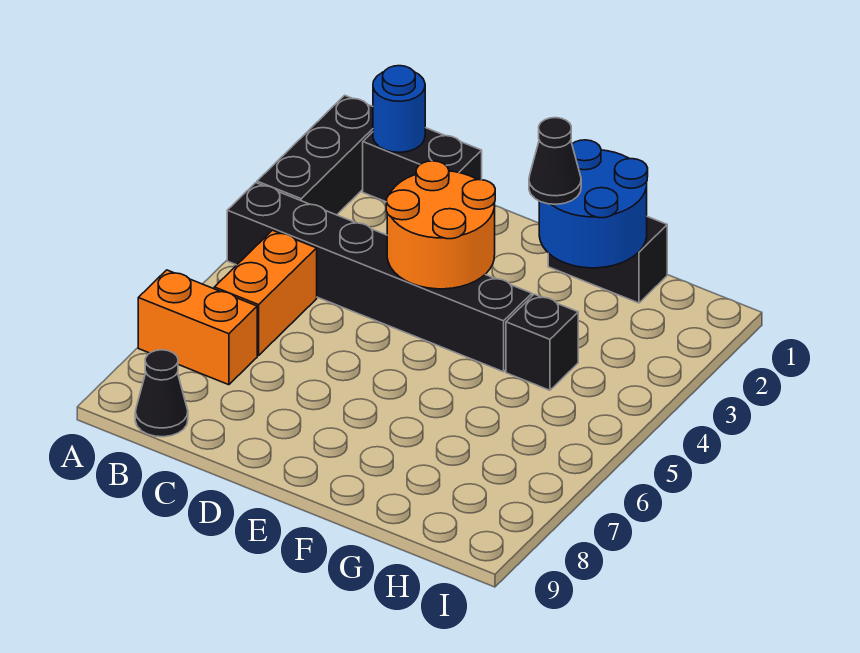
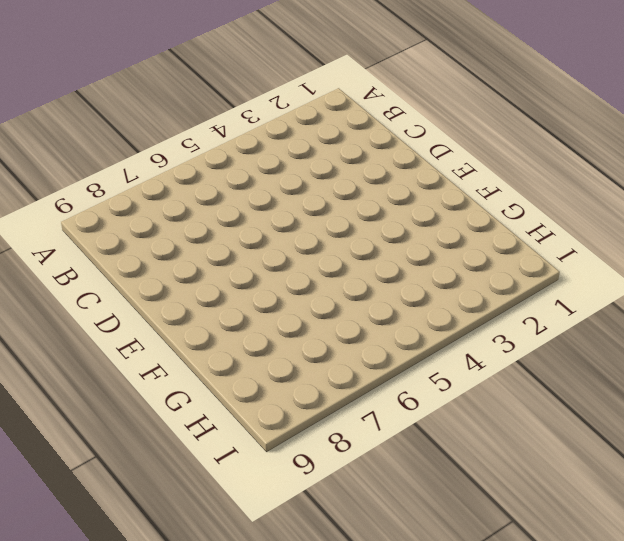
none -> black brick A1:A3 level 1
none -> black brick A4:F4 level 1
none -> orange brick A7:B7 level 1

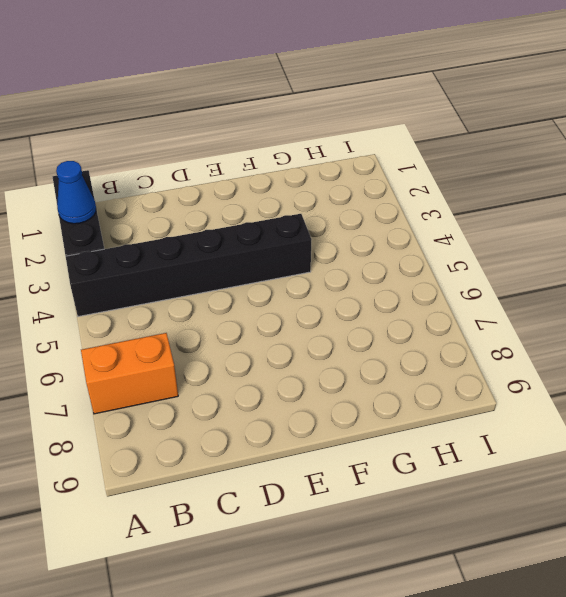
blue cone A2 level 2 -> none
none -> black brick B1:C1 level 1
none -> orange brick B5:B6 level 1
none -> black cone B9 level 1

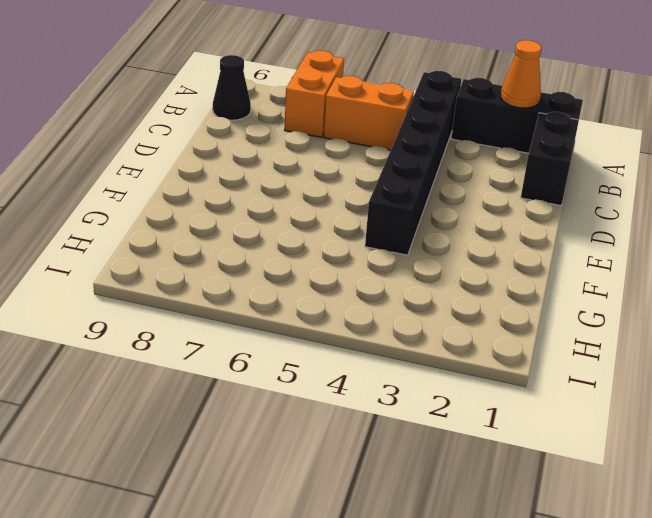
orange cone A2 level 2 -> none
none -> black brick F1:G1 level 1
none -> black brick G4 level 1
none -> blue round brick B1 level 2

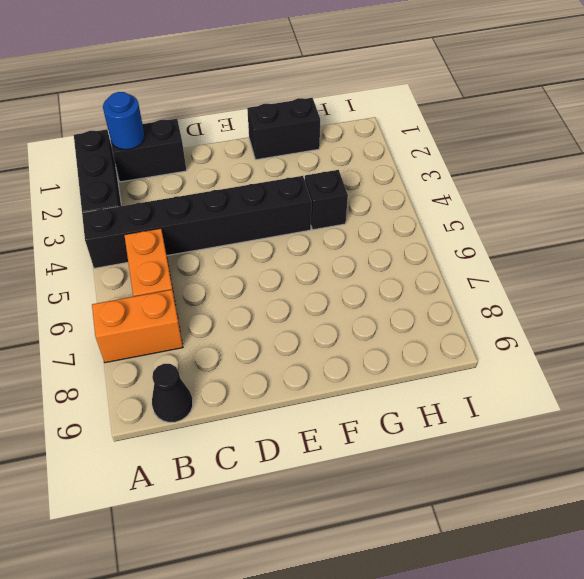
none -> orange round brick D3:E4 level 2
none -> blue round brick F1:G2 level 2
none -> black cone F2 level 3

